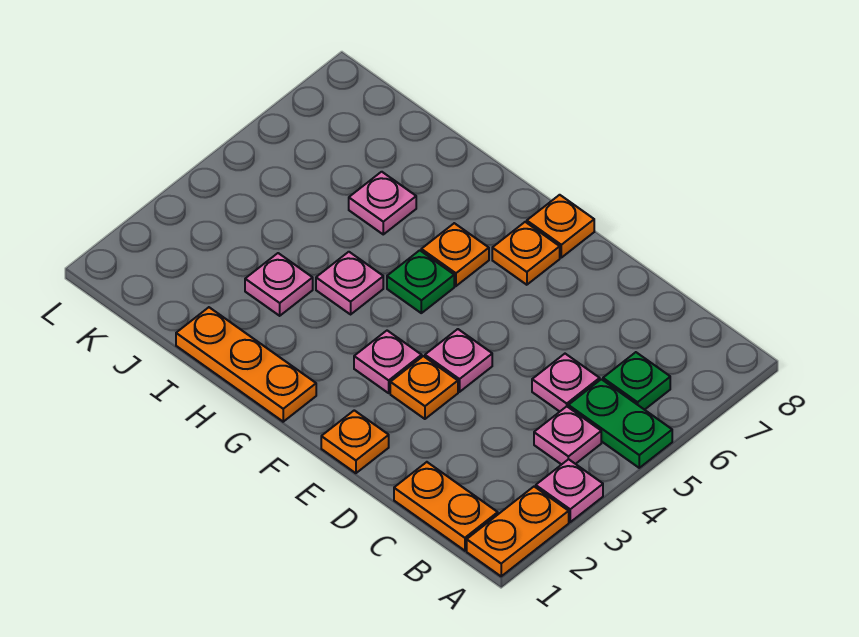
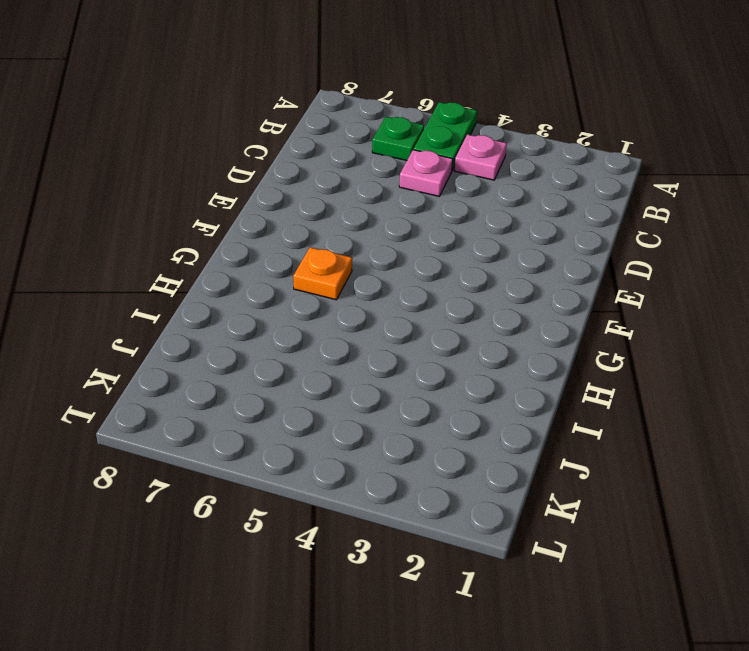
none -> orange plate A1:A2 level 1
none -> pink plate A3 level 1
none -> orange plate B1:C1 level 1

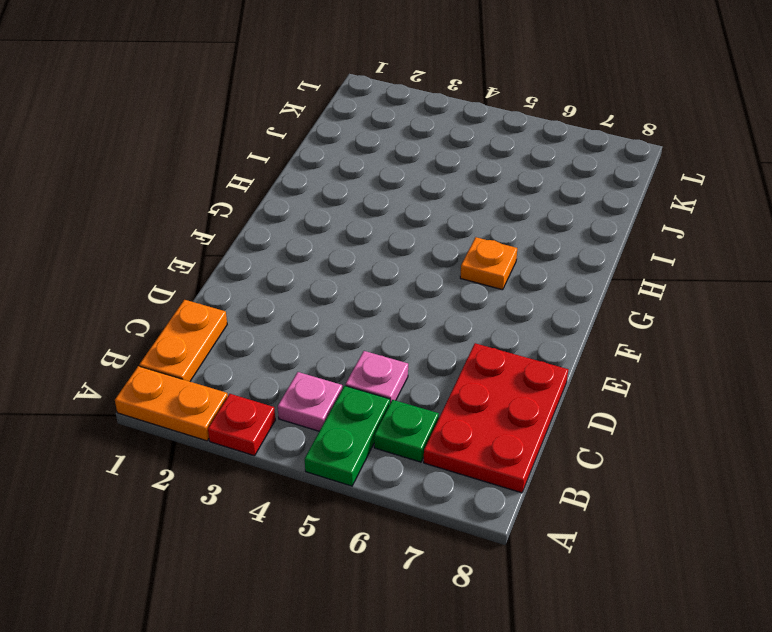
red plate A3 level 1 -> pink plate A3 level 1
red plate B7:D8 level 1 -> none
none -> orange plate E1 level 1
none -> orange plate E3 level 1
none -> pink plate E4 level 1

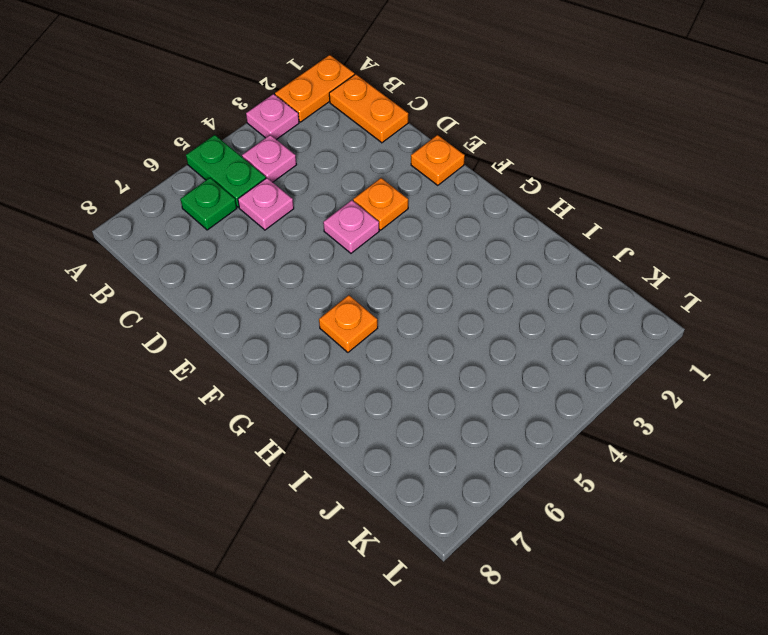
none -> pink plate F3 level 1
none -> orange plate F7 level 1
none -> orange plate F8 level 1

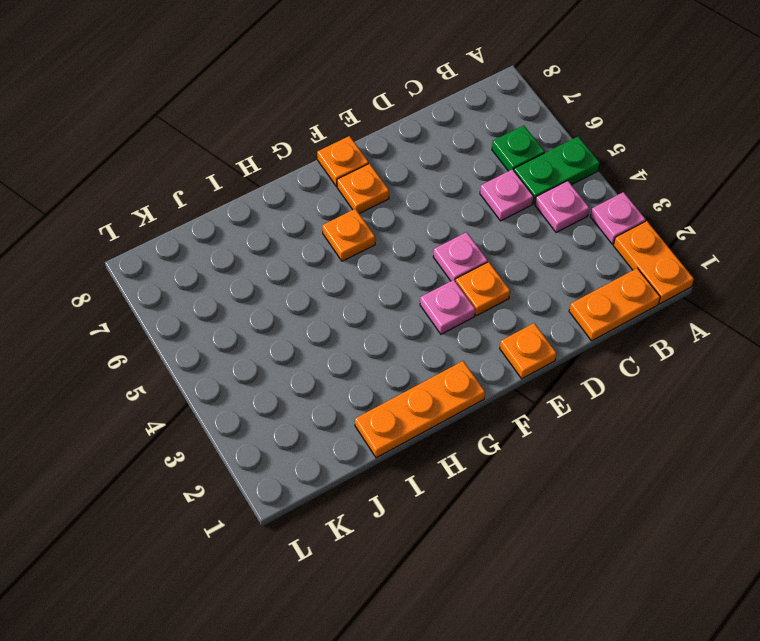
none -> green plate G5 level 1
none -> pink plate H4 level 1
none -> pink plate I3 level 1

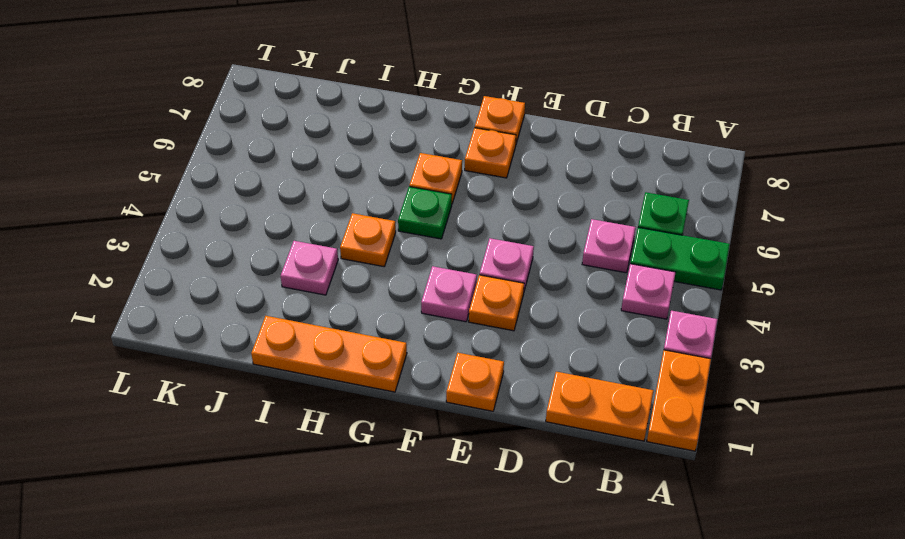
orange plate H4 level 1 -> pink plate H4 level 1
none -> pink plate I6 level 1

